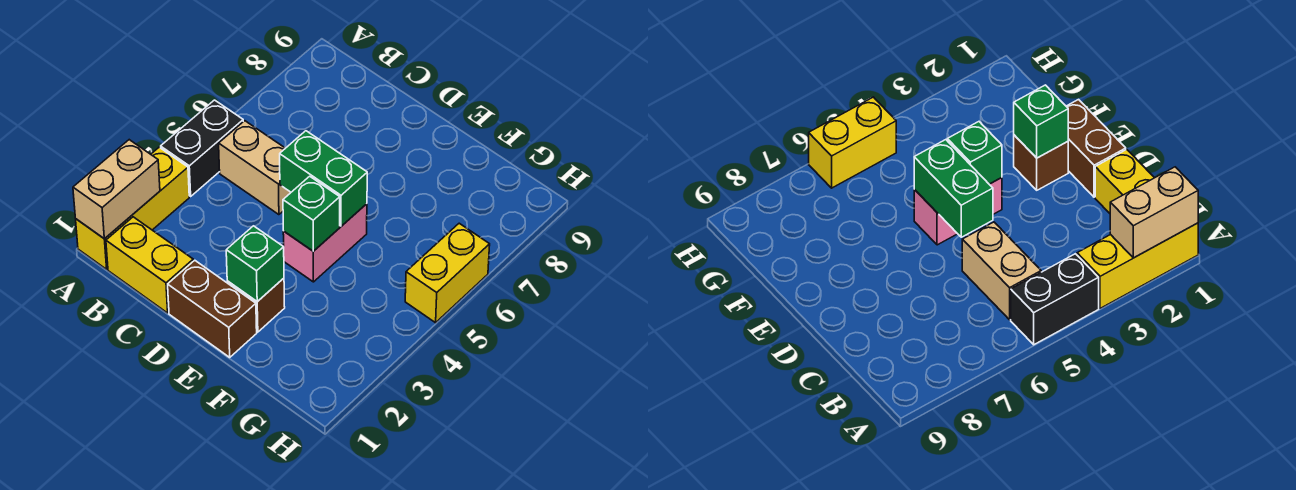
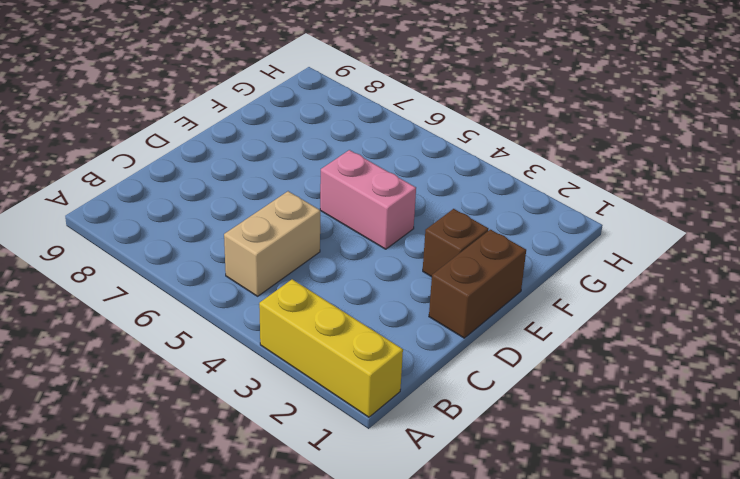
none -> black brick A4:A5 level 1
none -> yellow brick B1:C1 level 1
none -> yellow brick H5:H6 level 1

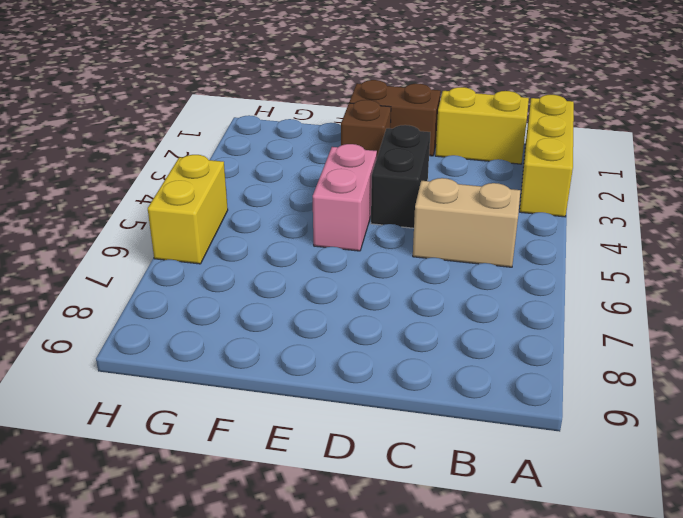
black brick D3:D4 level 1 -> black brick A4:A5 level 1
none -> tan brick A1:A2 level 2
none -> green brick D5:E5 level 2
none -> green brick E2 level 2

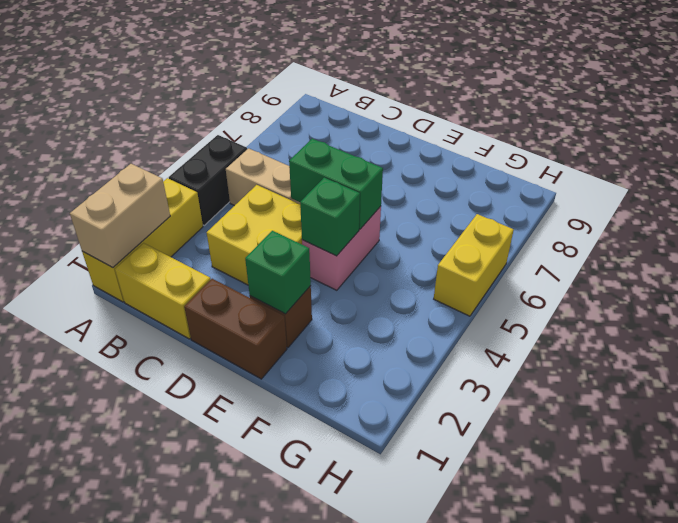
yellow brick C3:D4 level 1 -> none

